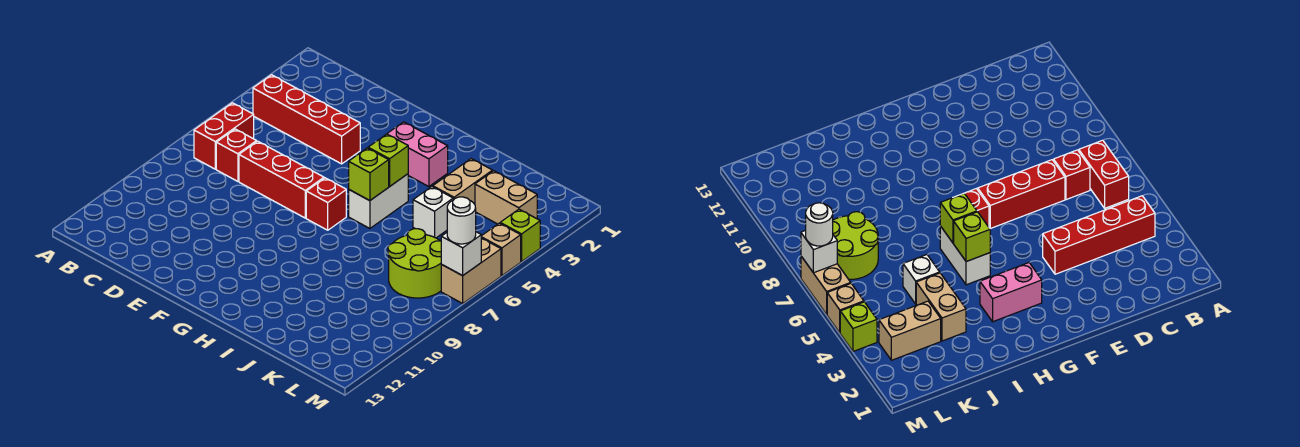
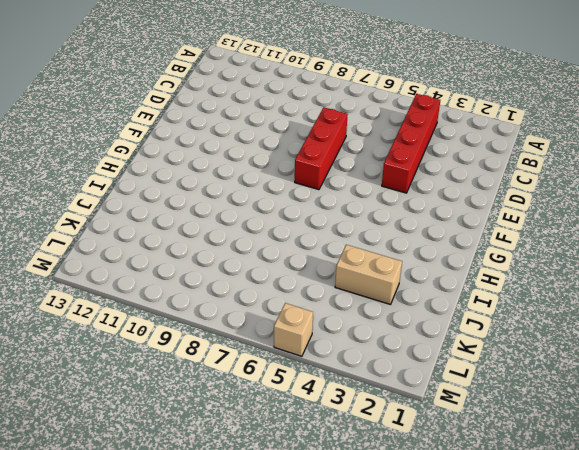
none -> red brick B6:B7 level 1
none -> red brick C7 level 1
none -> pink brick G3:H3 level 1

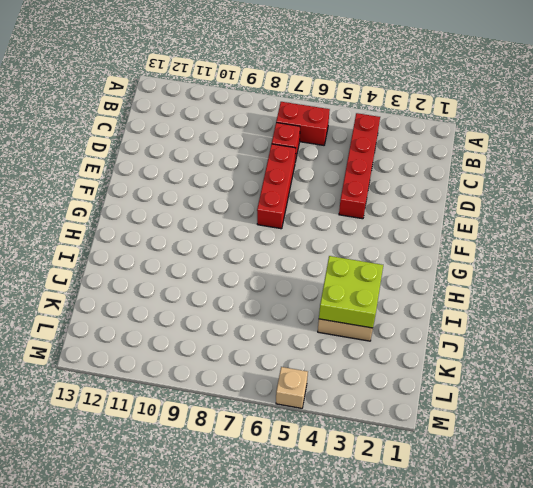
lime brick I3:J4 level 2 -> none
none -> pink brick G3:H3 level 1
none -> red brick G7 level 1
none -> white brick H5:H6 level 1

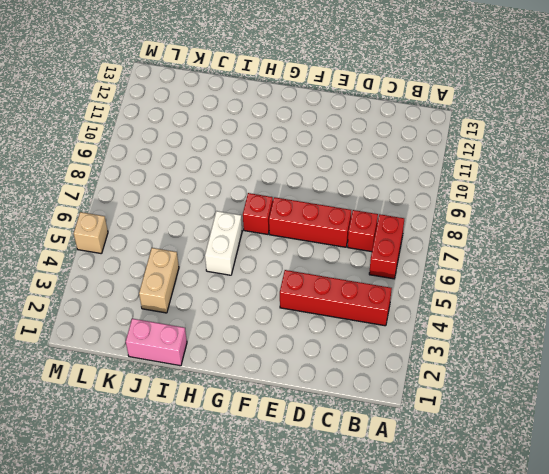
pink brick I1:J1 level 1 -> pink brick G3:H3 level 1
none -> white brick J5 level 1
none -> tan brick K3:L3 level 1
none -> lime round brick K7:L8 level 1

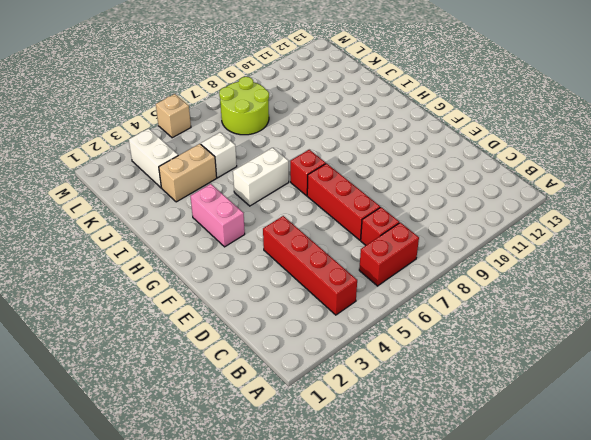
white brick K3:L3 level 1 -> tan brick K3:L3 level 1
none -> lime brick M4 level 1
none -> tan brick M6:M7 level 1
none -> lime brick H5 level 2

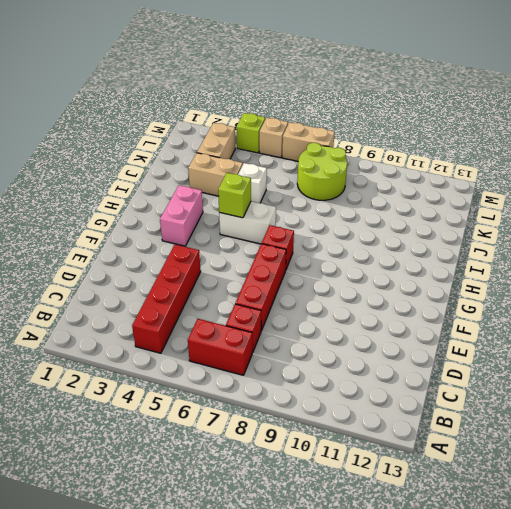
none -> lime brick H6 level 2
none -> white brick M7 level 2
none -> white round brick M7 level 3

